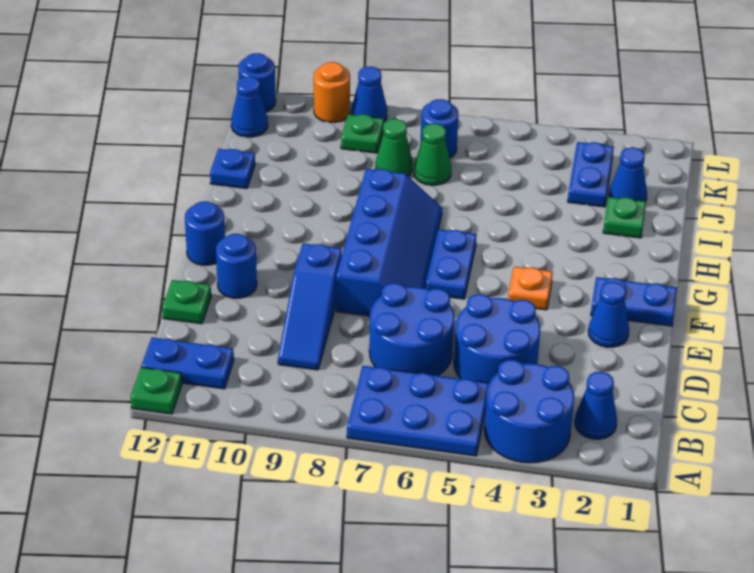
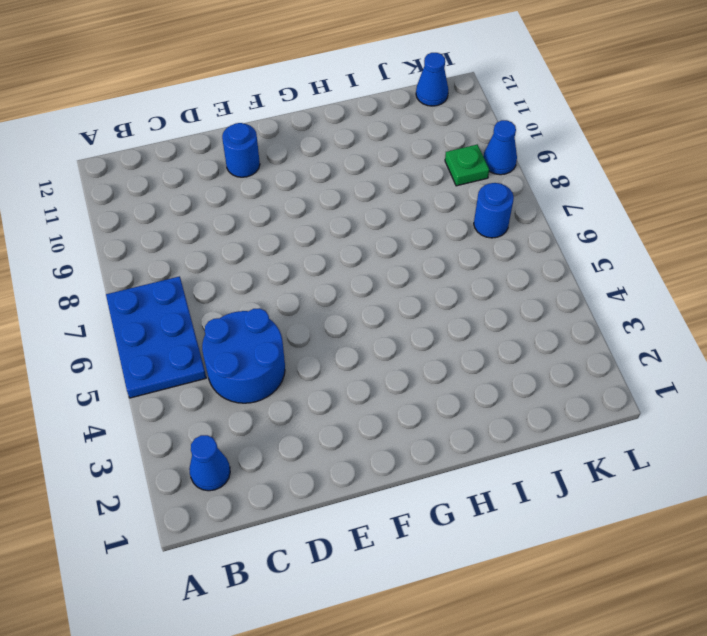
none -> blue round brick A3:B4 level 1
none -> green plate A12 level 1
none -> blue plate B11:B12 level 1

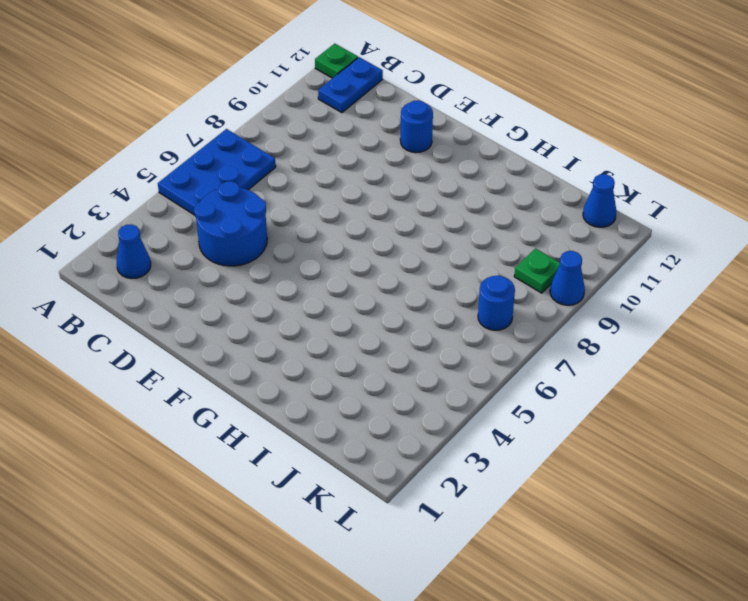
none -> blue round brick A3:B4 level 1
none -> blue round brick C6:D7 level 1
none -> blue slope C9:E9 level 1 top E

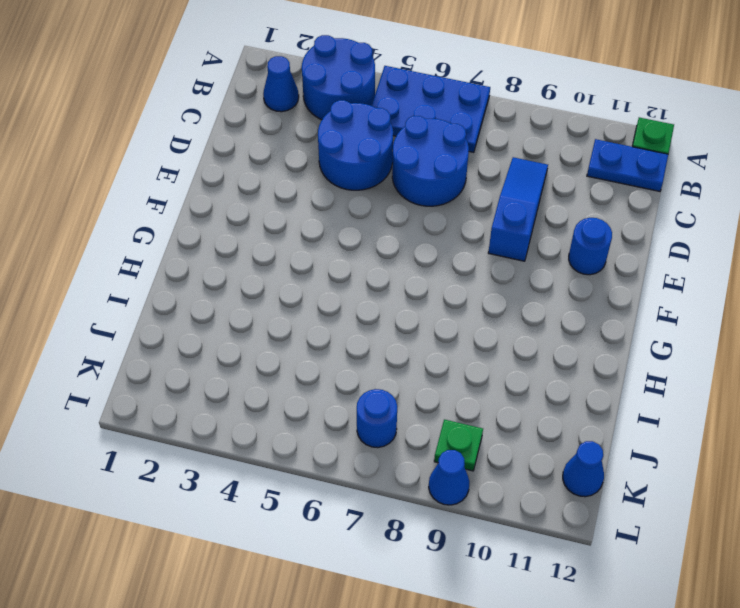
none -> green plate D12 level 1
none -> blue cone E2 level 1
none -> blue slope E7:H8 level 1 top 8

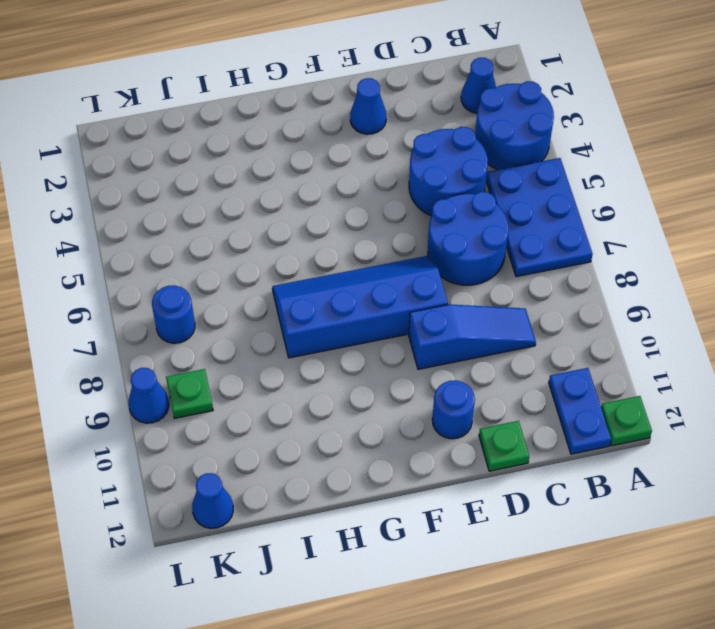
none -> blue plate F1:F2 level 1
none -> orange plate F4 level 1
none -> blue plate F6:G6 level 1

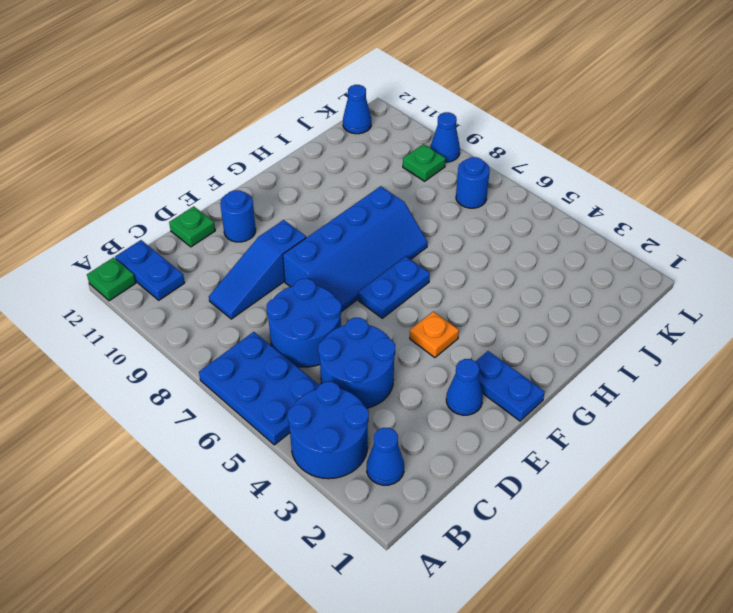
none -> blue round brick F12 level 1
none -> green plate I2 level 1
none -> blue plate I12 level 1

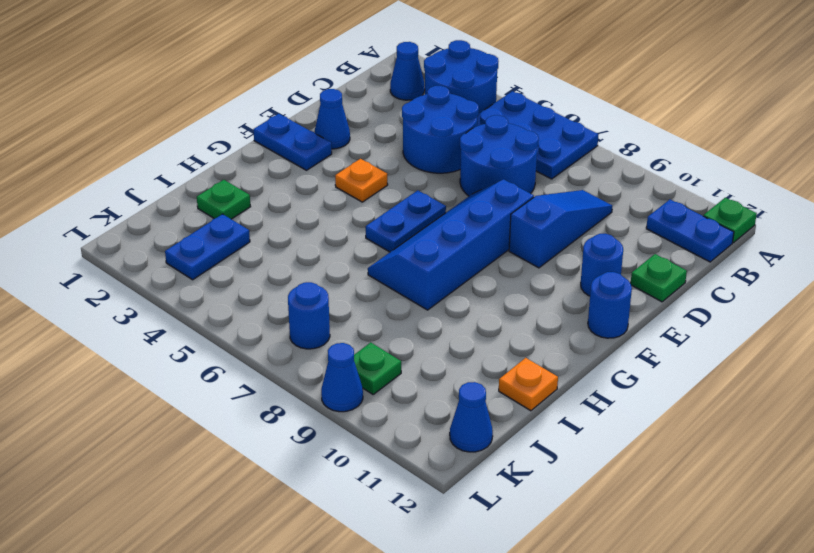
orange plate I12 level 1 -> blue plate I12 level 1
none -> blue cone J2 level 1
none -> green cone J7 level 1
none -> green cone J8 level 1

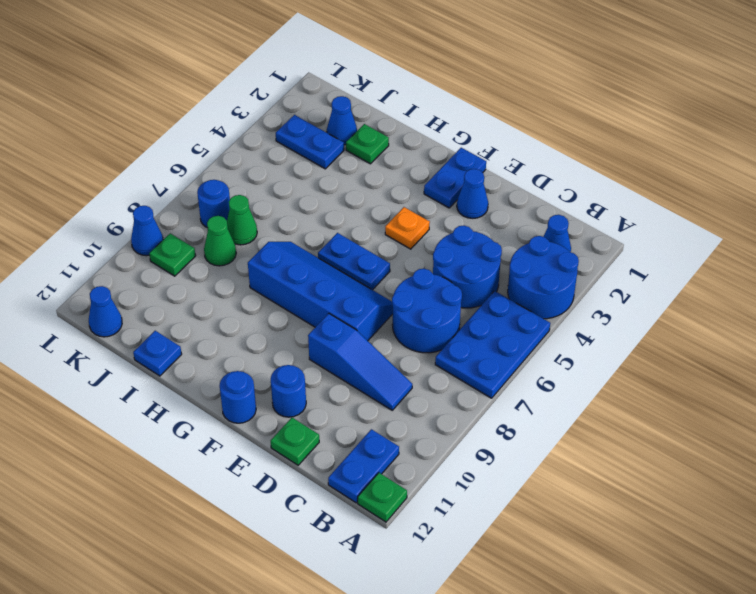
none -> orange round brick L10 level 1
none -> blue round brick L12 level 1

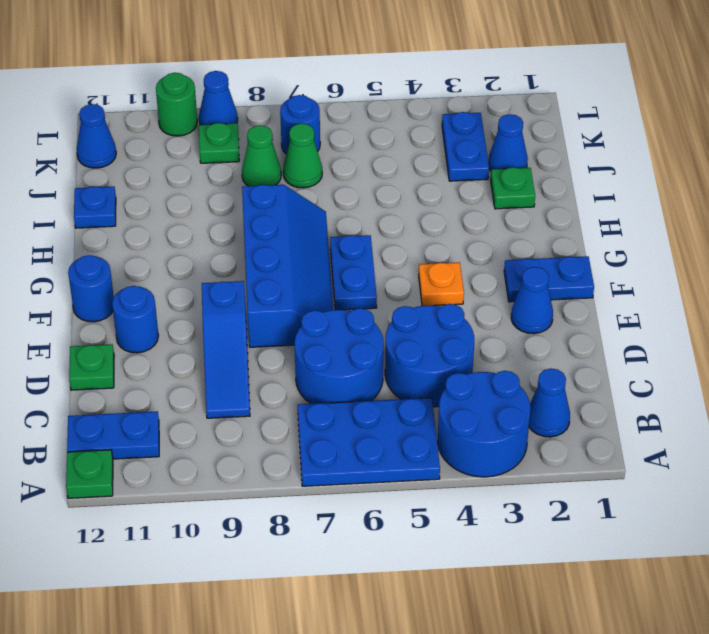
green round brick L10 level 1 -> orange round brick L10 level 1
none -> blue round brick L12 level 1

